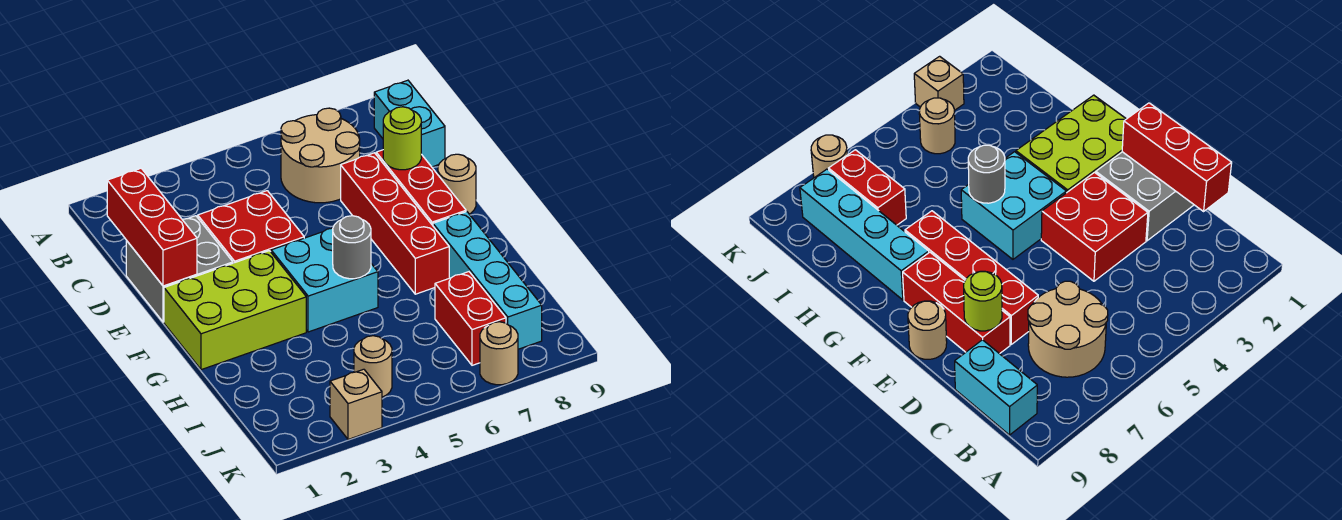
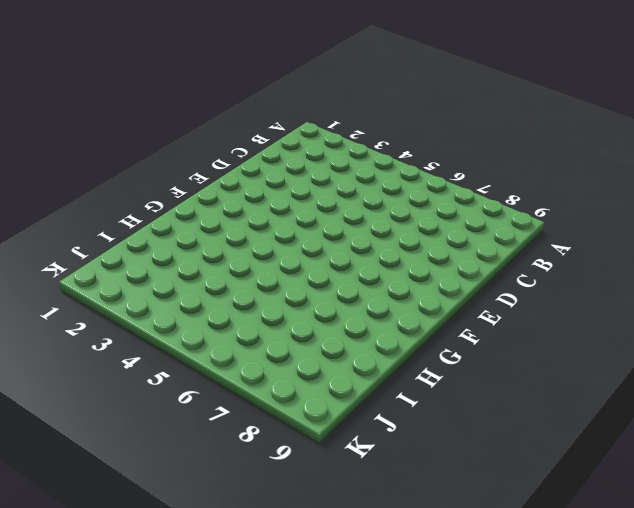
none -> tan round brick B6:C7 level 1
none -> cyan brick B9:C9 level 1
none -> grey brick D1:E2 level 1

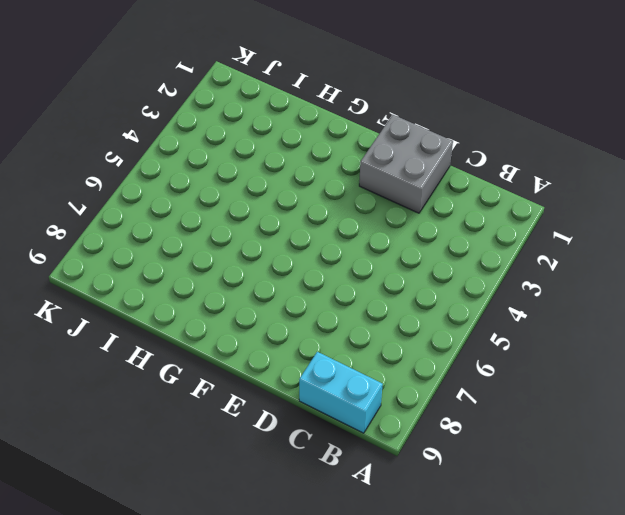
none -> tan round brick B6:C7 level 1
none -> red brick D3:E4 level 1
none -> red brick D7:G7 level 1

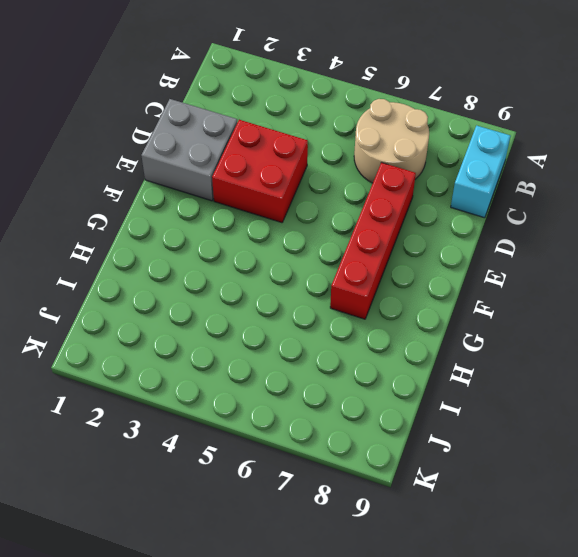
none -> red brick D8:F8 level 1
none -> tan round brick E9 level 1
none -> lime brick F1:G3 level 1

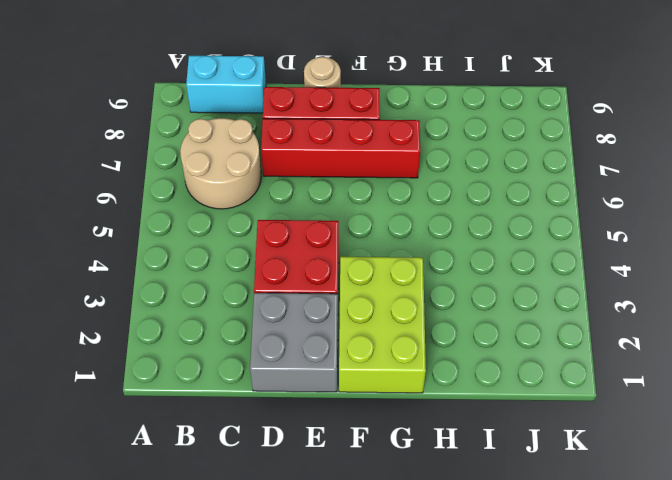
none -> cyan brick F4:G5 level 1
none -> cyan brick G8:J8 level 1
none -> red brick I7:J7 level 1

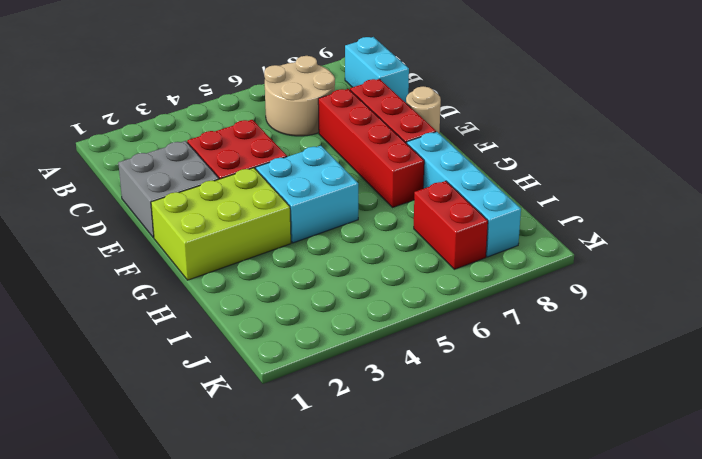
none -> tan round brick J4 level 1
none -> tan brick K3 level 1
none -> tan round brick K7 level 1

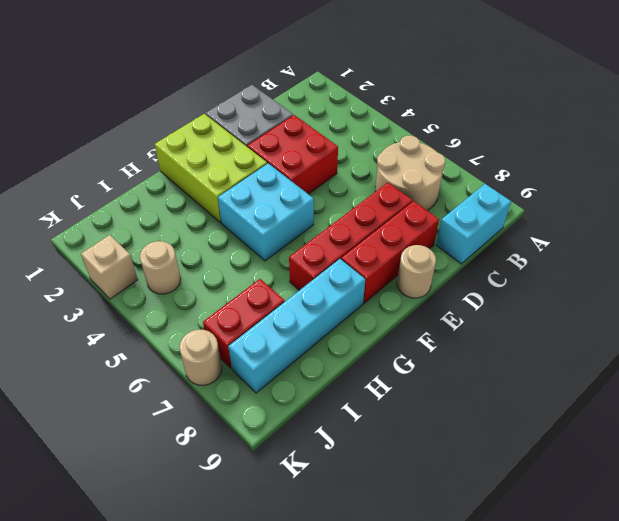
none -> red brick C1:E1 level 2
none -> lime round brick D8 level 2
none -> grey round brick G5 level 2

